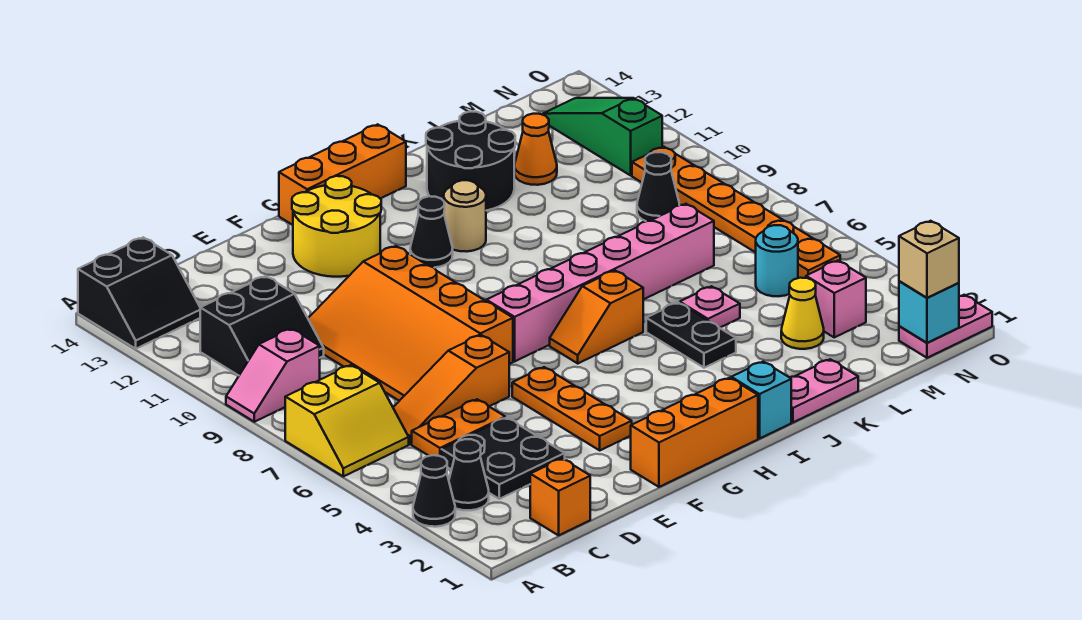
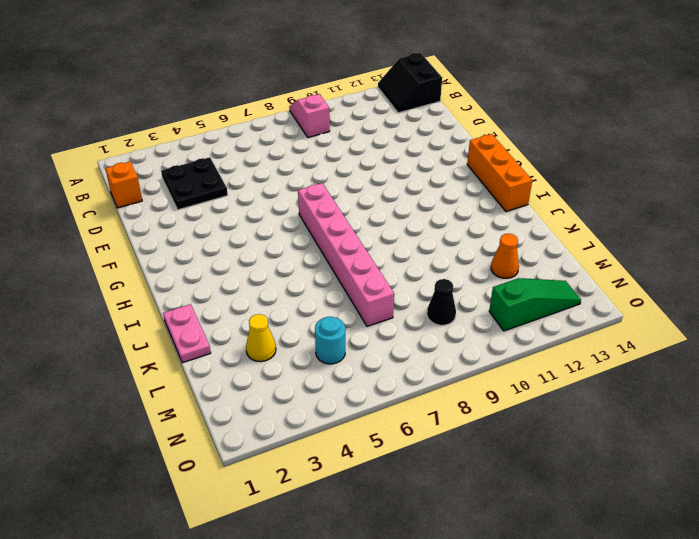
none -> black cone A3 level 1
none -> yellow slope A6:B7 level 1 top 7
none -> black cone B3 level 1
none -> black slope B10:C11 level 1 top 11

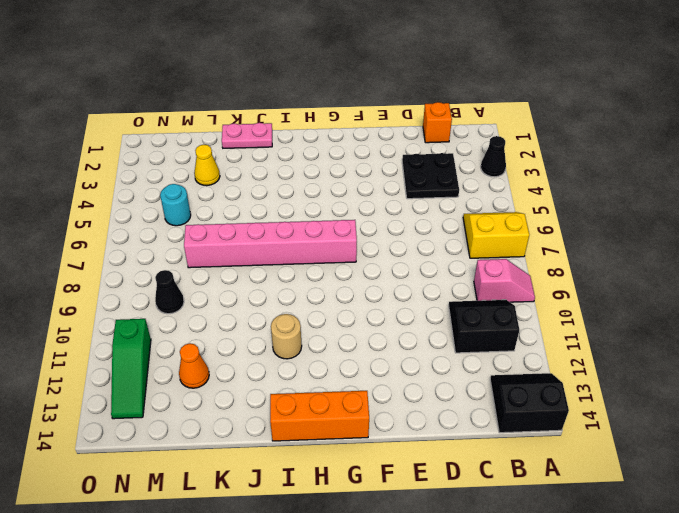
none -> black cone B3 level 1
none -> orange plate C5:D5 level 1
none -> orange slope C6:E6 level 1 top E
none -> orange slope D7:F10 level 1 top F

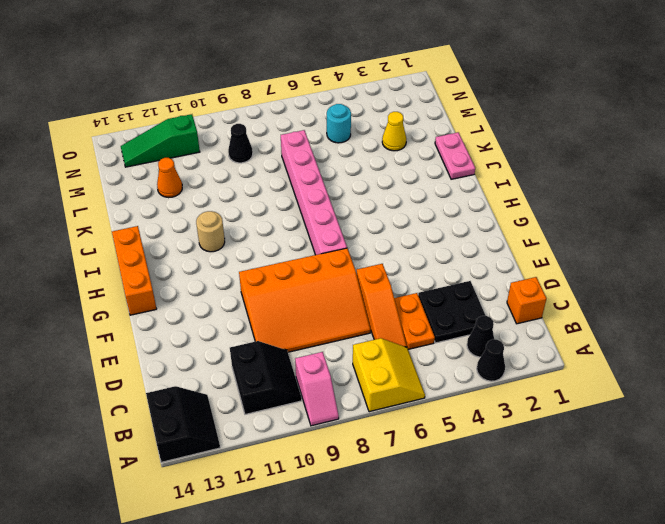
none -> orange brick F1:H1 level 1
none -> orange plate F3:F5 level 1
none -> yellow round brick F12:G13 level 1
none -> orange slope H6:I6 level 1 top I

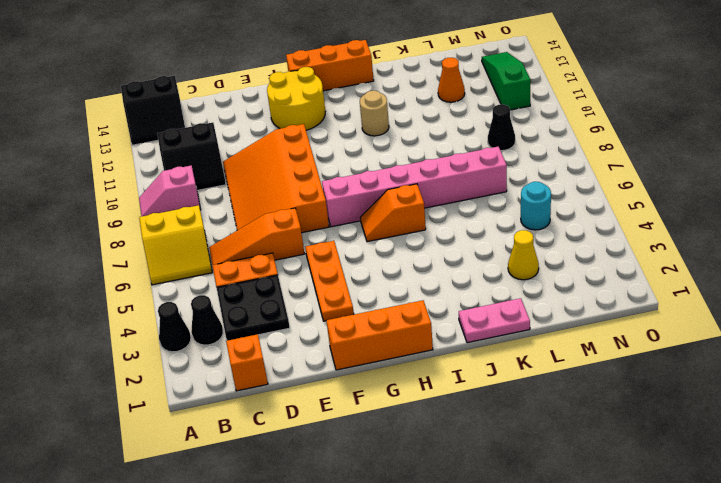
none -> black cone H11 level 1
none -> cyan brick I1 level 1
none -> black plate J4:J5 level 1
none -> black round brick J12:K13 level 1

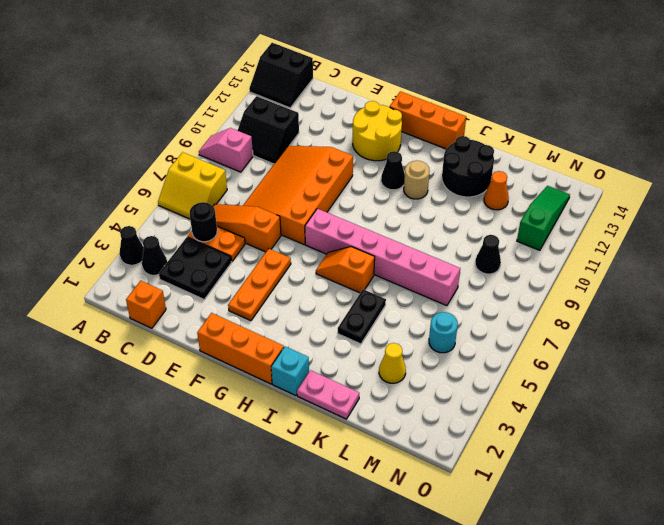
black round brick C5 level 2 -> none
none -> pink plate K5 level 1
none -> pink brick M3 level 1
none -> pink plate N1:O1 level 1
none -> orange plate N5:N10 level 1

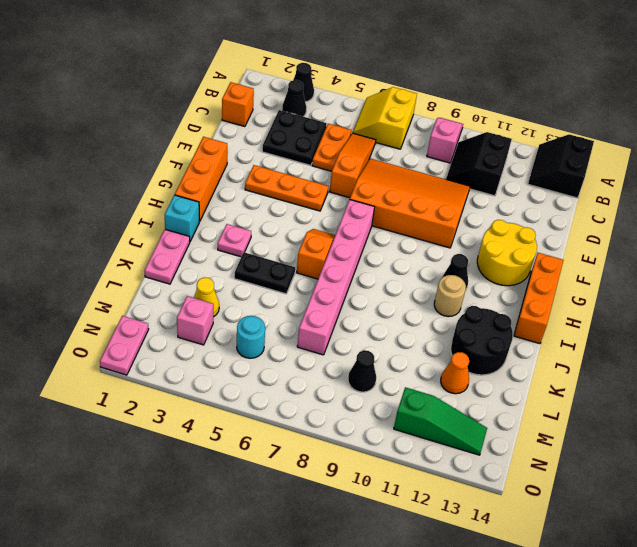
pink plate I3 level 1 -> pink plate K5 level 1
none -> orange plate N5:N10 level 1
none -> cyan brick N1 level 2
none -> tan brick N1 level 3

